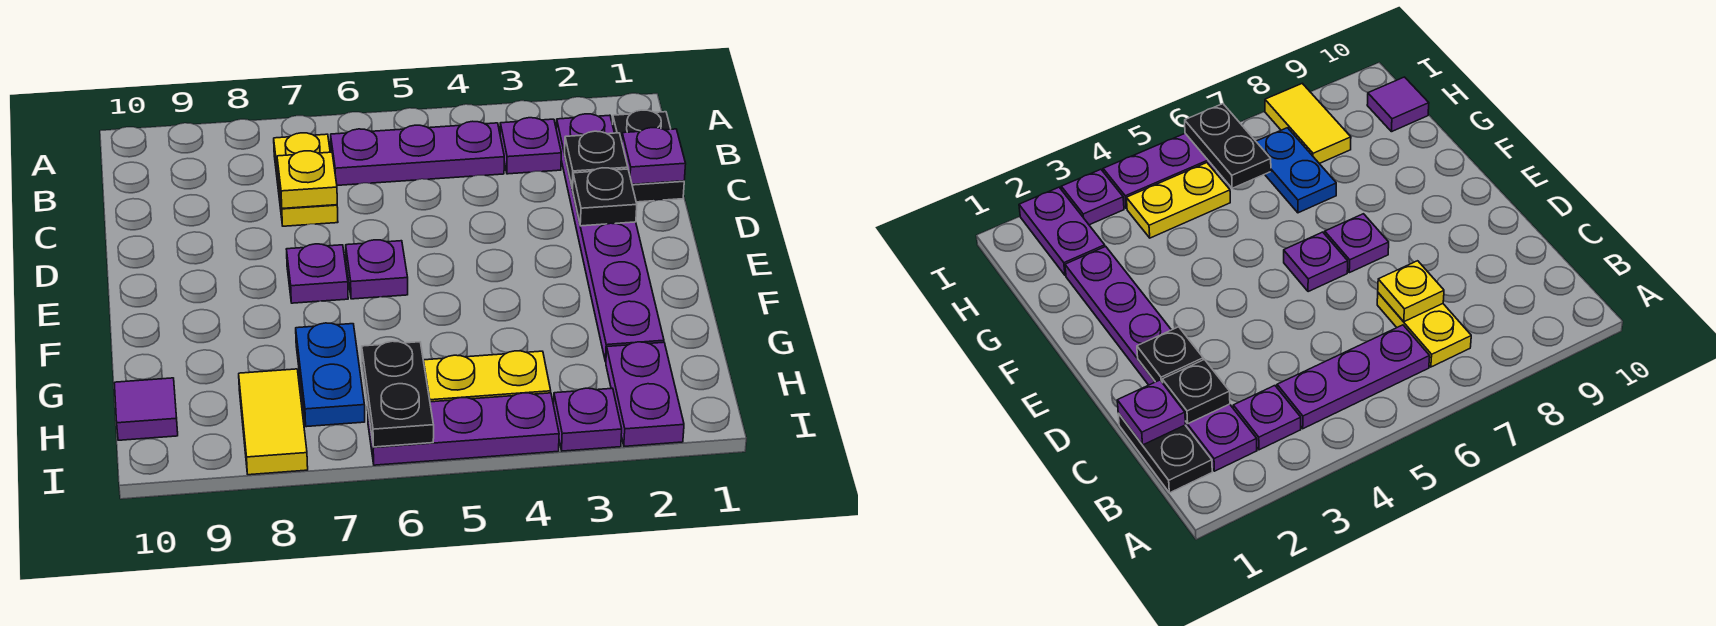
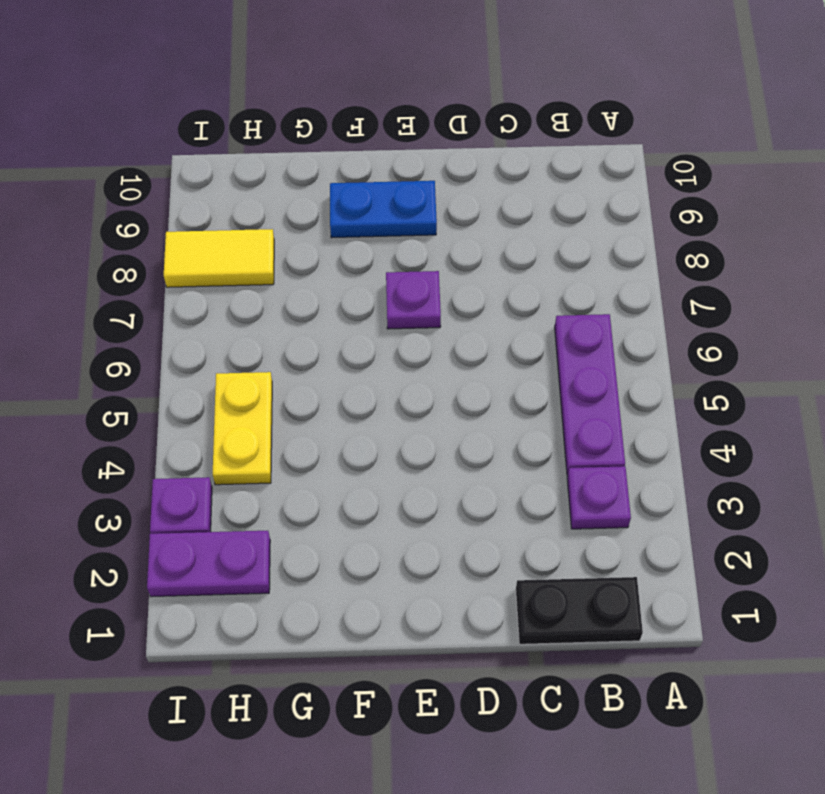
blue plate E9:F9 level 1 -> blue plate G7:H7 level 1
none -> purple plate B2:G2 level 1
none -> yellow plate B7:C7 level 1
none -> purple plate E6 level 1

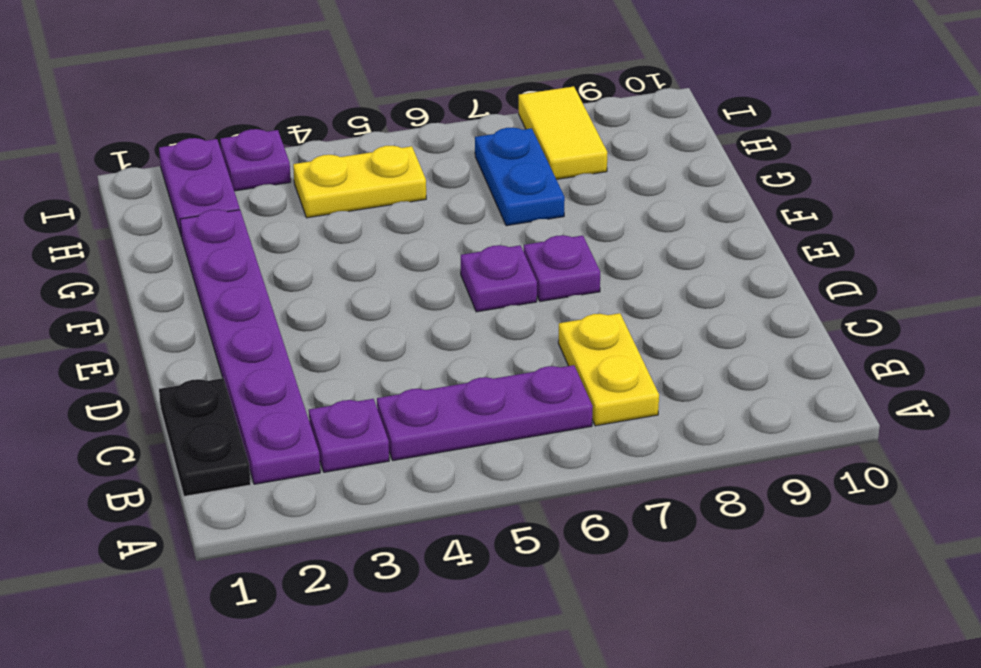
none -> purple tile H10 level 1
none -> purple plate I4:I6 level 1
none -> purple plate C1 level 2

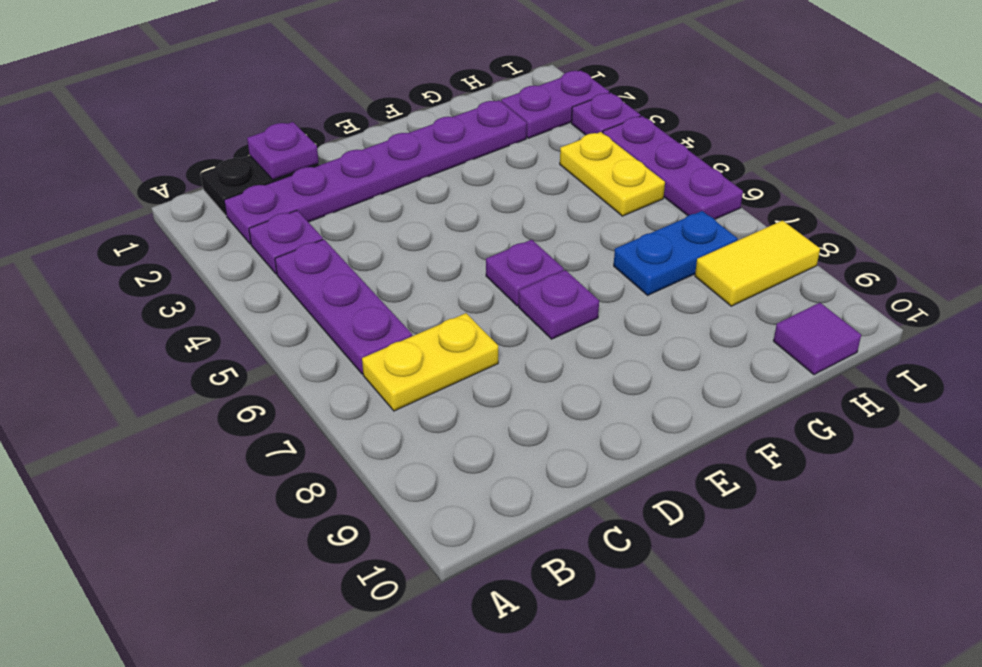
none -> black plate C2 level 2
none -> yellow plate C7 level 2
none -> black plate D2 level 2

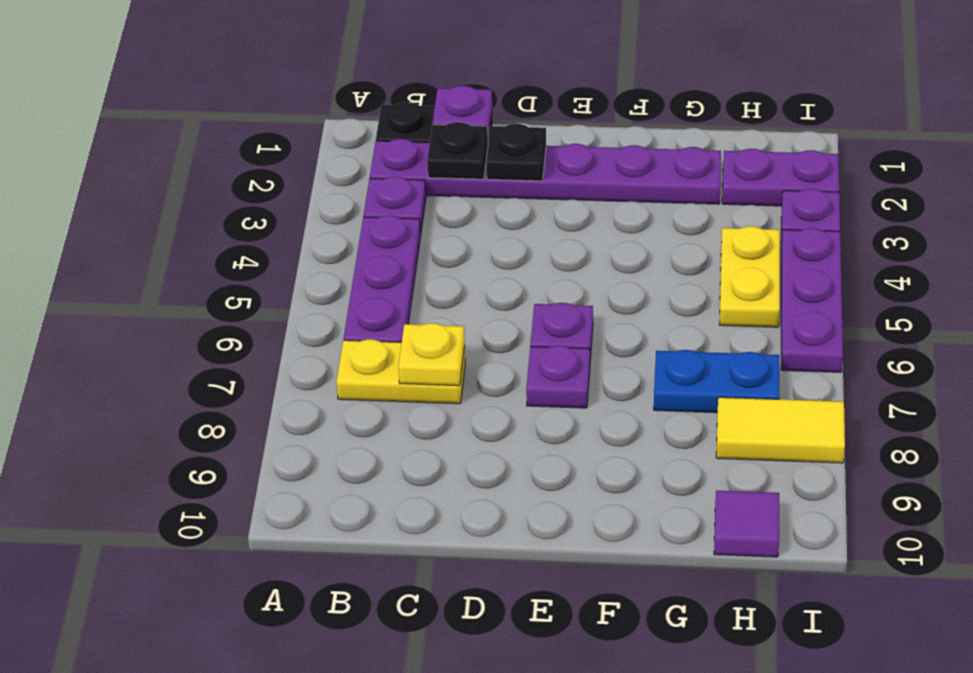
none -> black plate H6:I6 level 2

